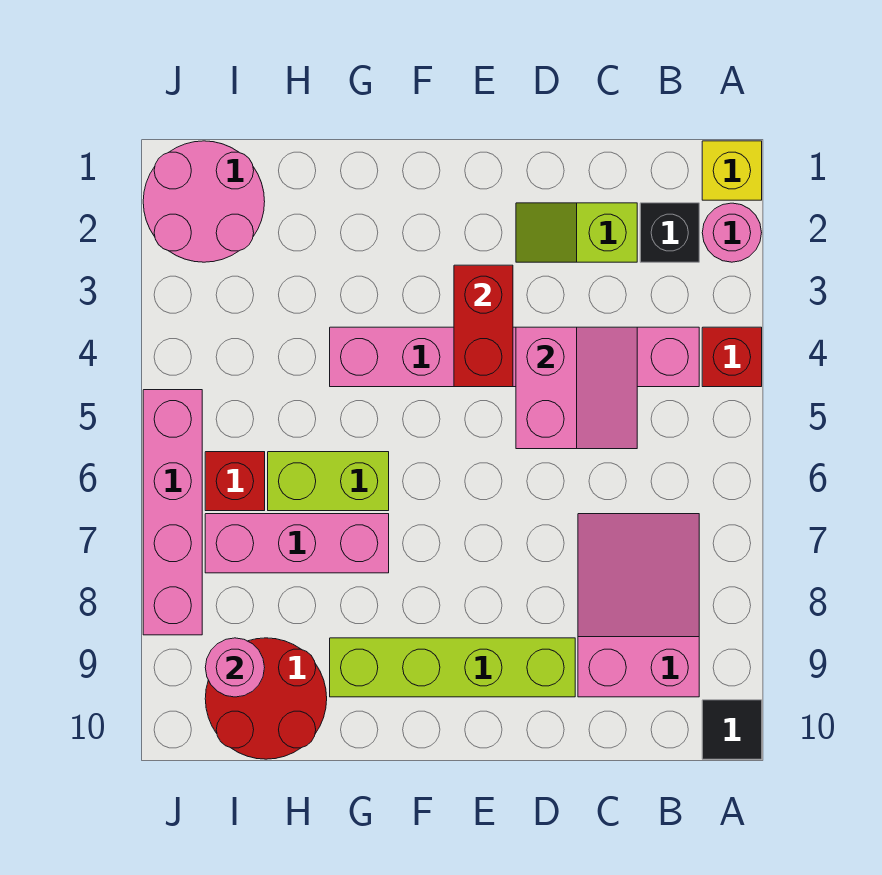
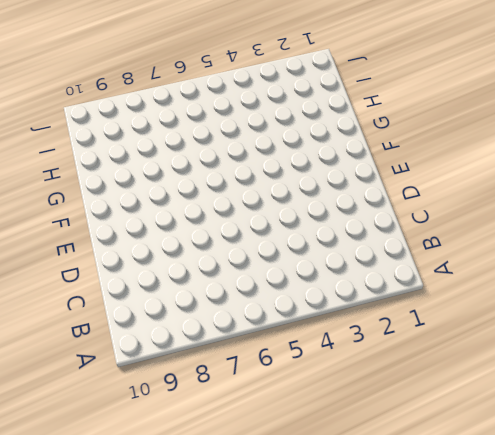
none -> yellow brick A1 level 1
none -> pink round brick A2 level 1
none -> red brick A4 level 1

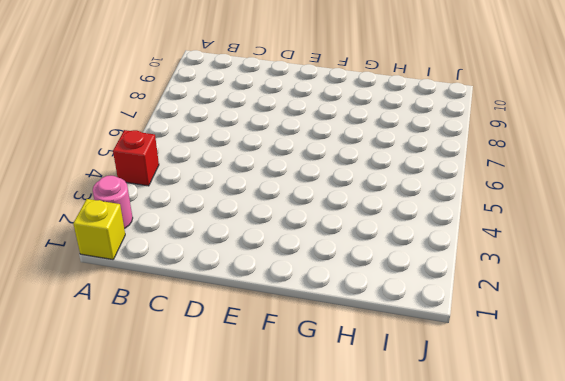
none -> black tile A10 level 1
none -> black brick B2 level 1
none -> pink brick B4:G4 level 1

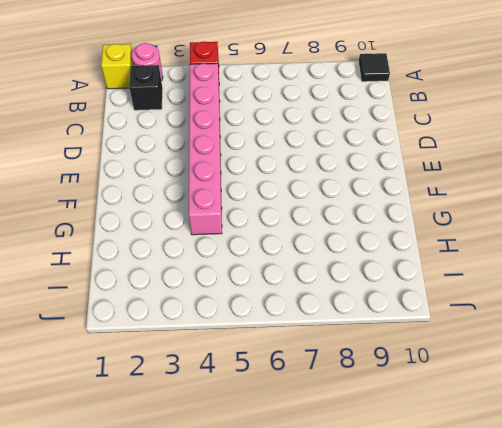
none -> pink slope B7:C9 level 1 top 9
none -> lime slope C2:D2 level 1 top C
none -> lime brick D9:G9 level 1

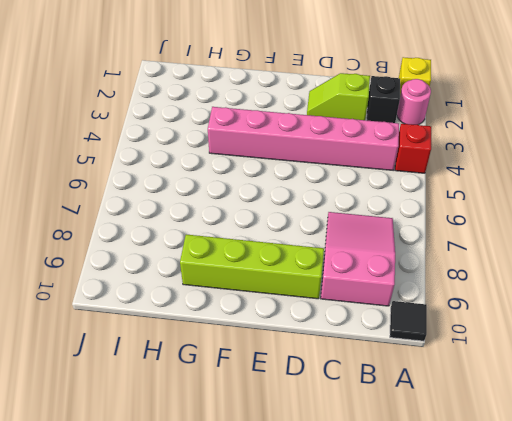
none -> lime brick G6:H6 level 1
none -> pink brick G7:I7 level 1
none -> red round brick H9:I10 level 1

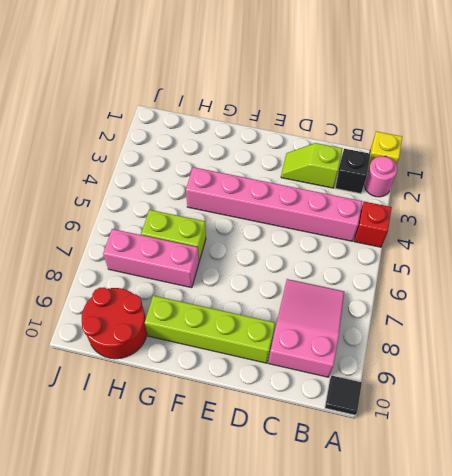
none -> pink round brick I1:J2 level 1
none -> red brick I6 level 1
none -> pink brick J5:J8 level 1

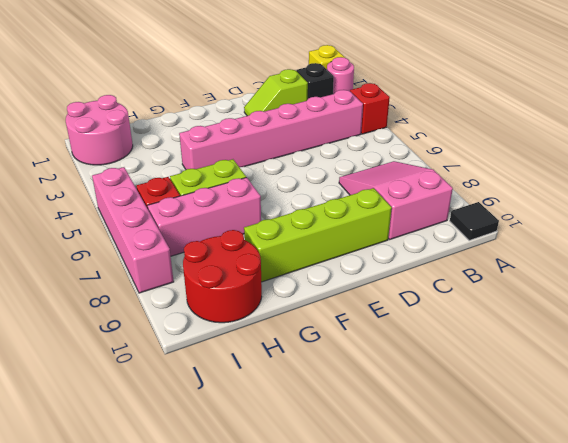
none -> pink slope C4:D5 level 2 top D
none -> red brick E3:E4 level 2
none -> pink round brick I9 level 2

